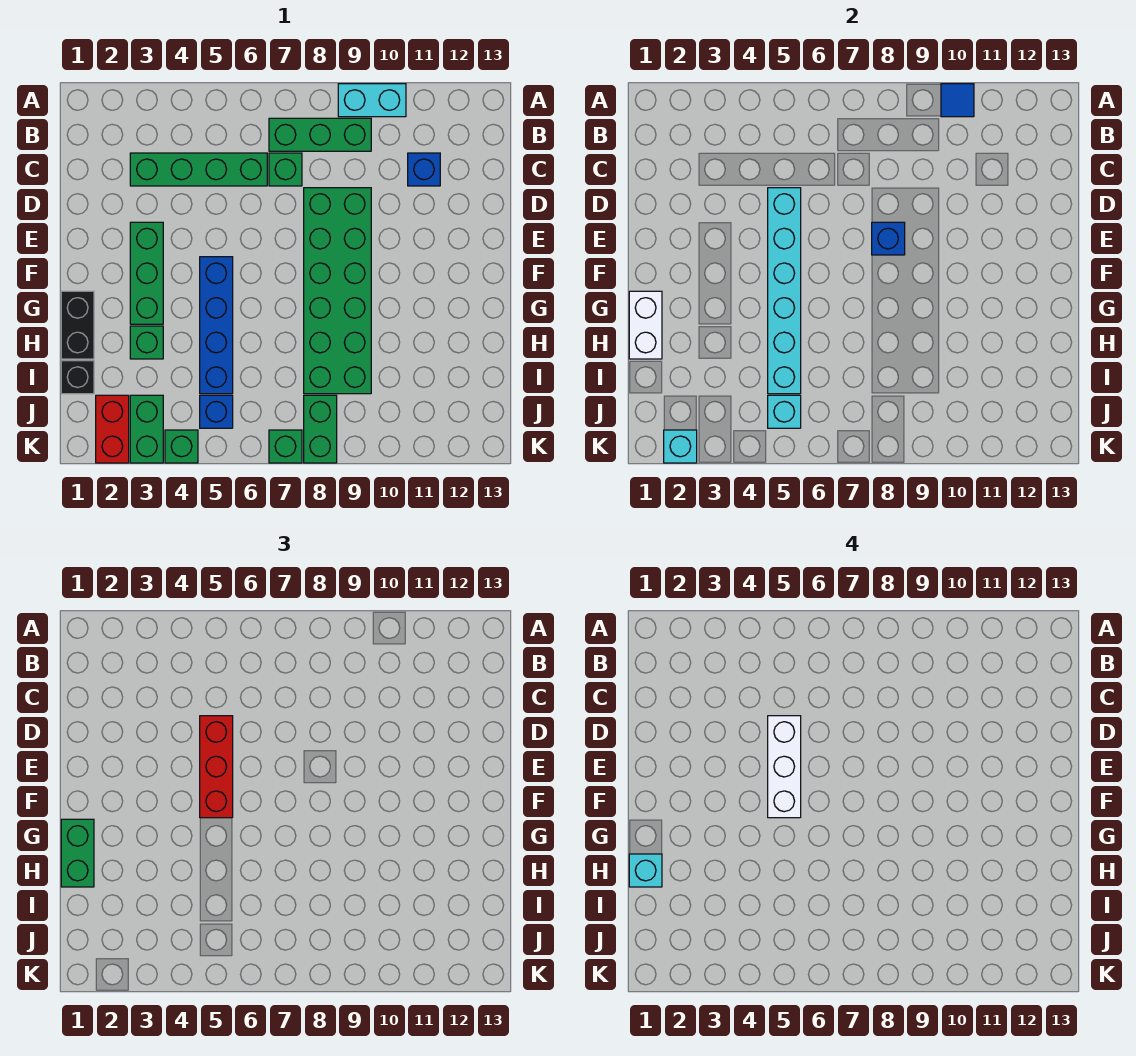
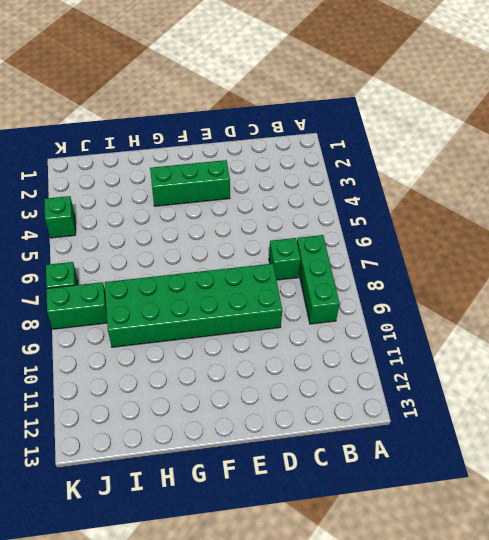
none -> cyan brick A9:A10 level 1
none -> green brick C3:C6 level 1
none -> blue brick C11 level 1

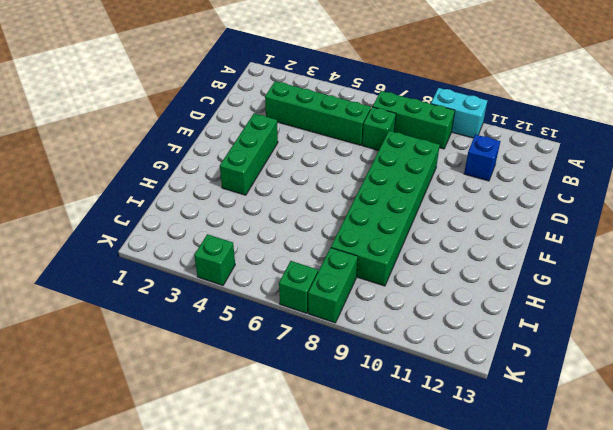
none -> blue brick F5:I5 level 1
none -> black brick G1:H1 level 1
none -> green brick H3 level 1

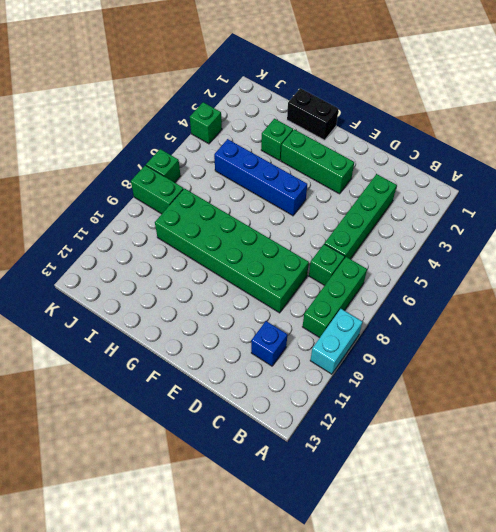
none -> black brick I1 level 1
none -> red brick J2:K2 level 1
none -> green brick J3:K3 level 1

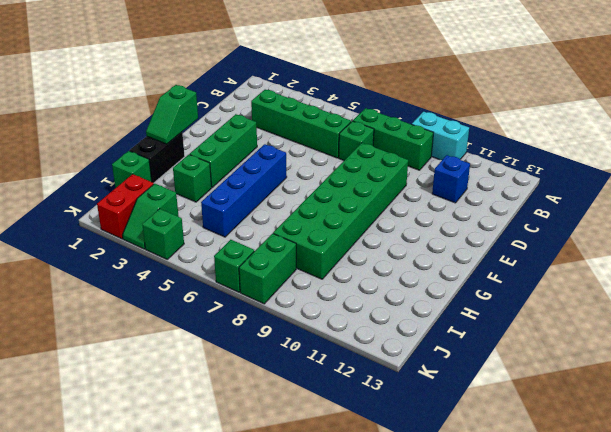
green slope F1:G1 level 2 top F -> white brick G1:H1 level 2
green brick I1 level 1 -> black brick I1 level 1
green slope J3:K3 level 1 top J -> green brick J3:K3 level 1
none -> blue brick J5 level 1
none -> blue tile A10 level 2
none -> cyan brick D5:I5 level 2

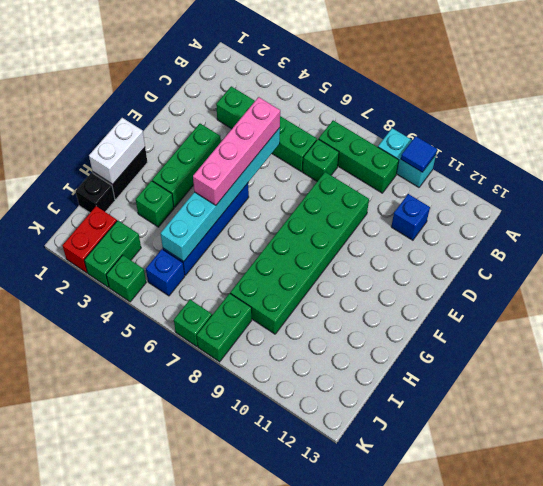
pink brick D5:G5 level 3 -> red brick D5:F5 level 3
none -> blue brick E8 level 2
none -> cyan brick J5 level 2
none -> cyan brick K2 level 2

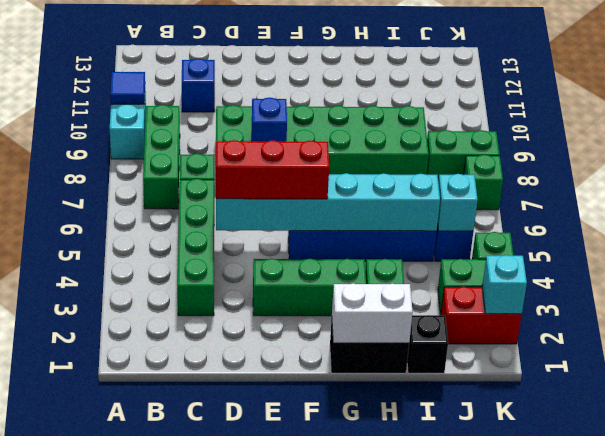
none -> green brick G1:H1 level 3
none -> white brick D5:F5 level 4
none -> cyan brick H1 level 4

